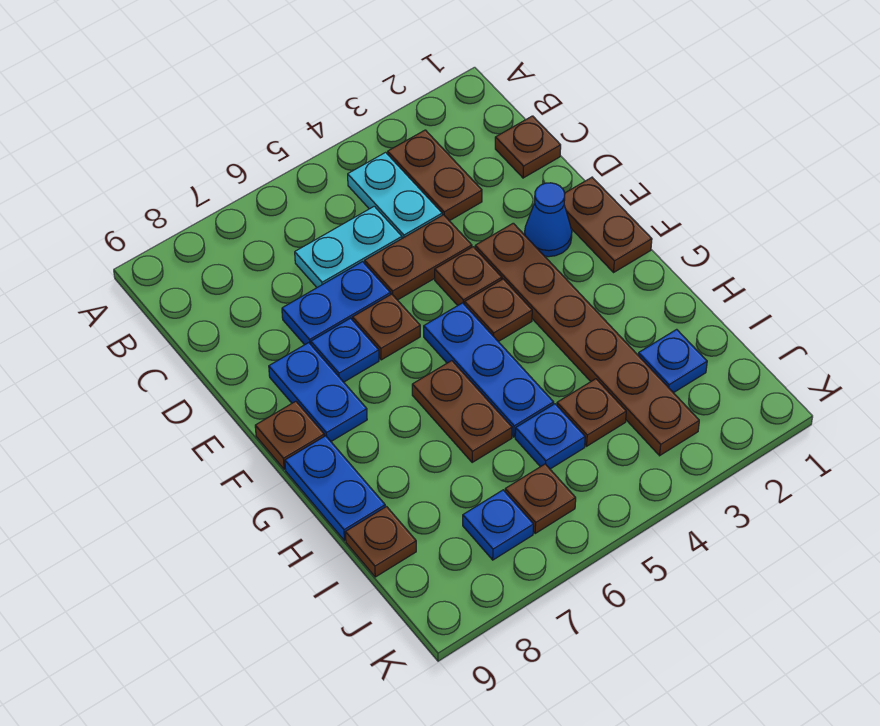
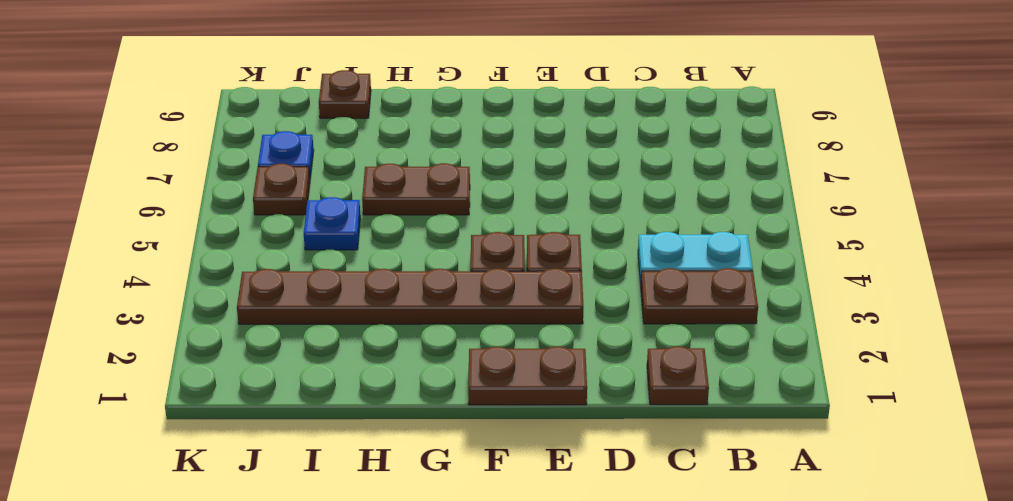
none -> cyan plate C5:C6 level 1
none -> brown plate D4:D5 level 1
none -> blue plate D6:D7 level 1

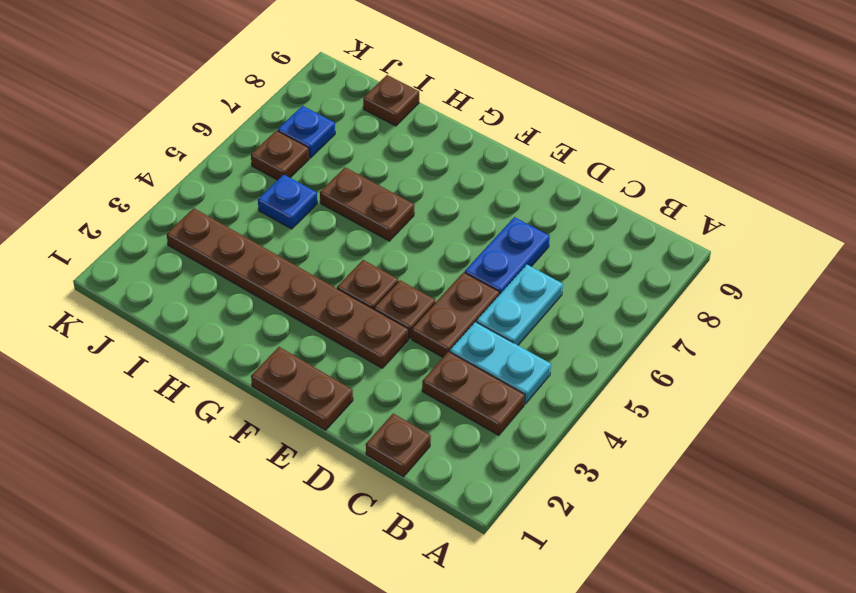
none -> blue cone E2 level 1
none -> brown plate E6 level 1
none -> blue plate E7 level 1

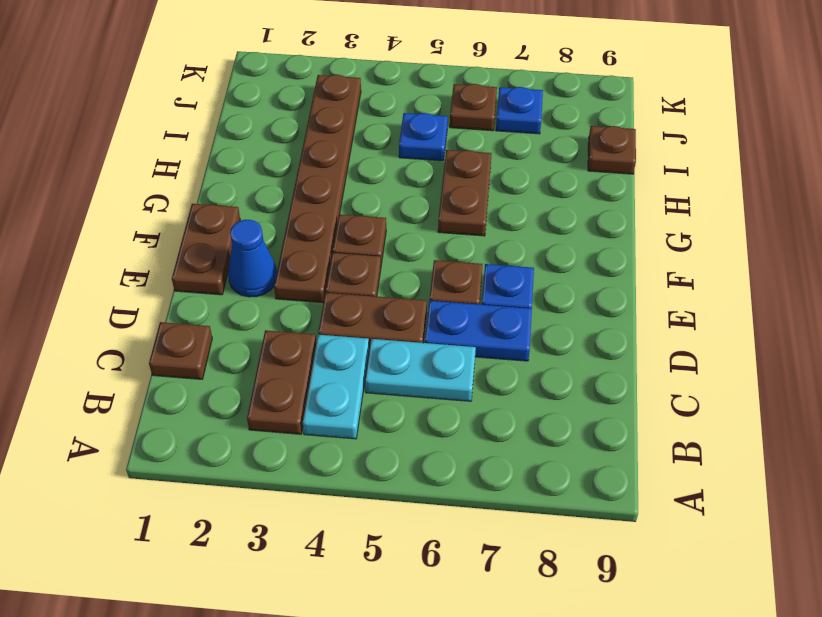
none -> blue plate E8:F8 level 1
none -> blue plate F5:H5 level 1
none -> brown plate F9 level 1

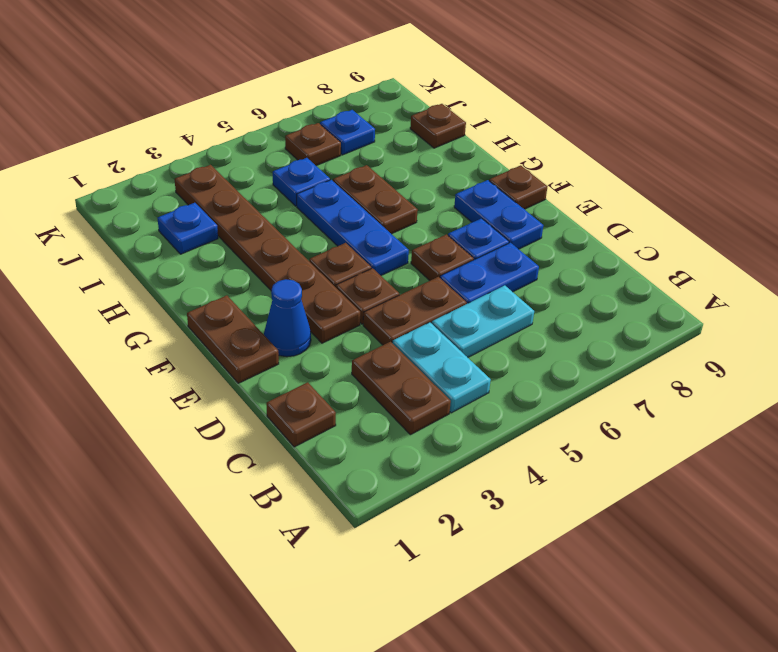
none -> blue plate G9:H9 level 1
none -> brown plate I4 level 1

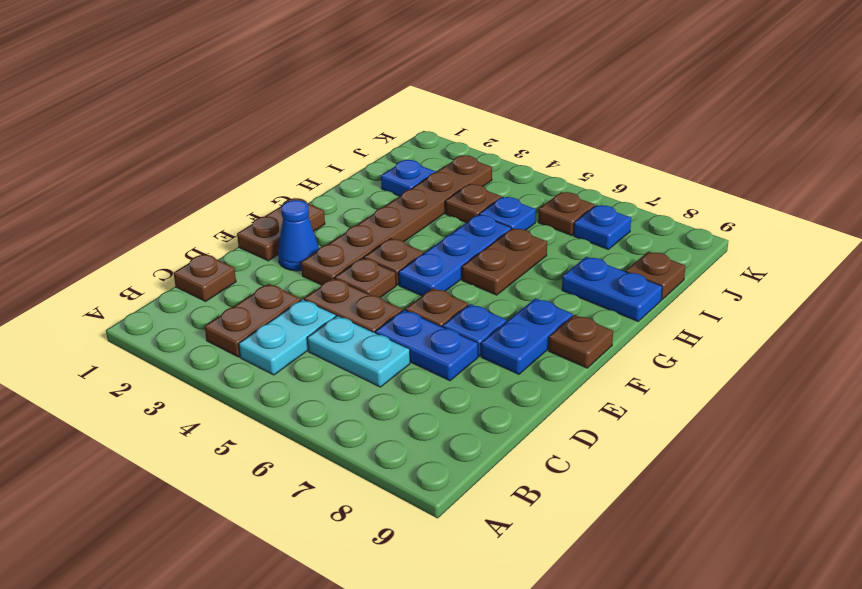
blue plate H8:H9 level 1 -> blue plate G9:H9 level 1

